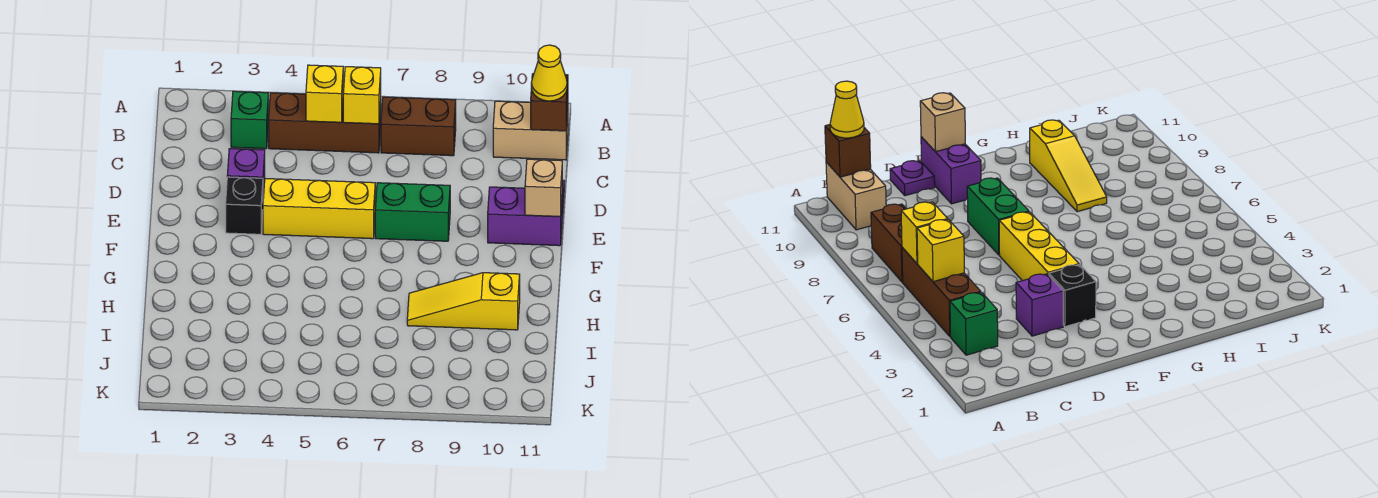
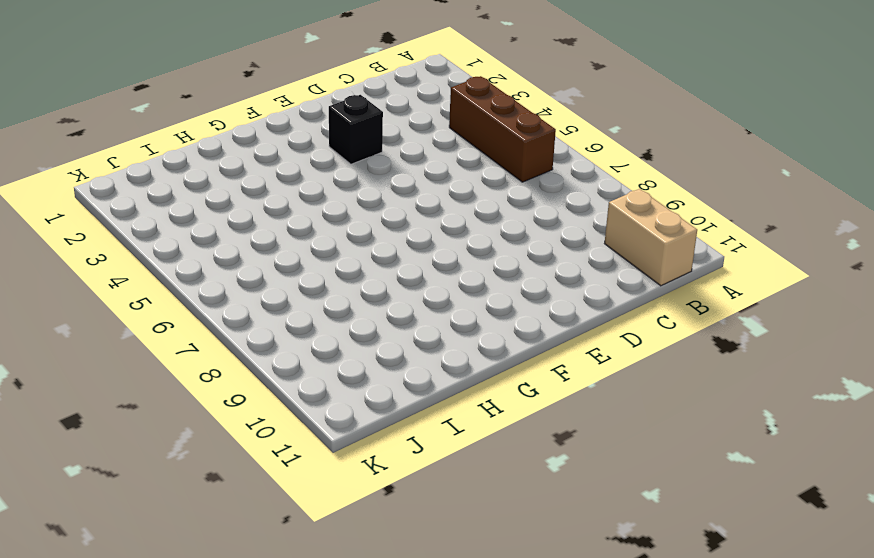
none -> green brick B3 level 1
none -> brown brick B7:B8 level 1
none -> purple brick D3 level 1

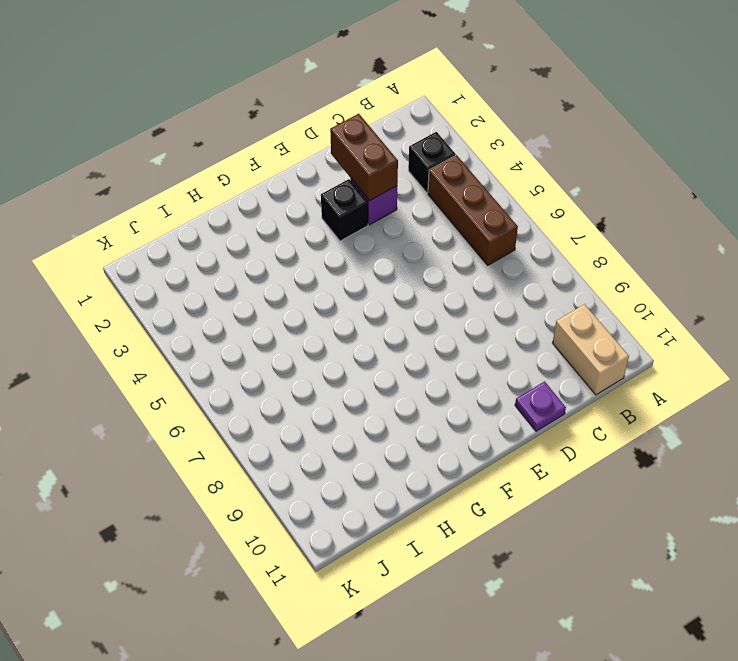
black brick B3 level 1 -> green brick B3 level 1
brown brick D2:D3 level 2 -> brown brick B7:B8 level 1
none -> yellow brick E4:E6 level 1
none -> green brick E7:E8 level 1
none -> purple brick E10:E11 level 1

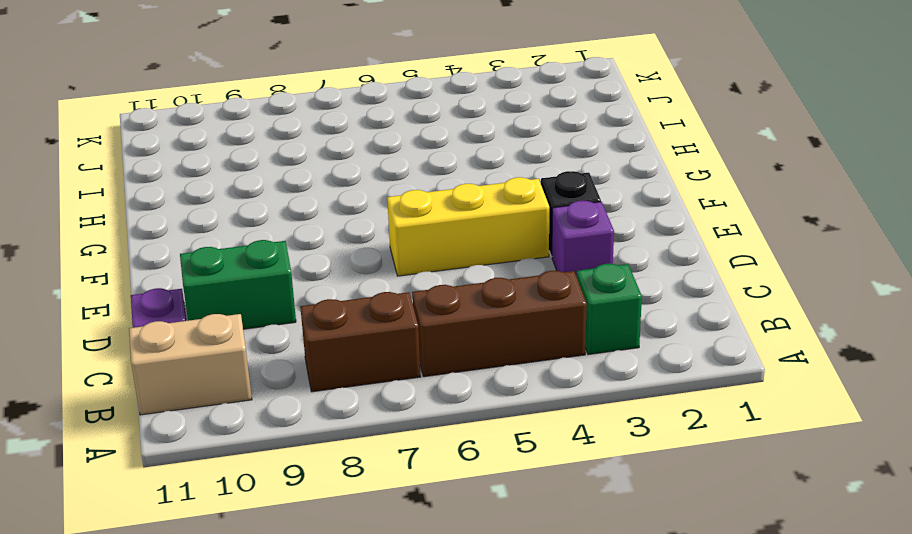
green brick D9:D10 level 1 -> green brick E7:E8 level 1
none -> purple brick E10:E11 level 1
none -> yellow slope H8:H10 level 1 top 10
none -> yellow brick B5 level 2

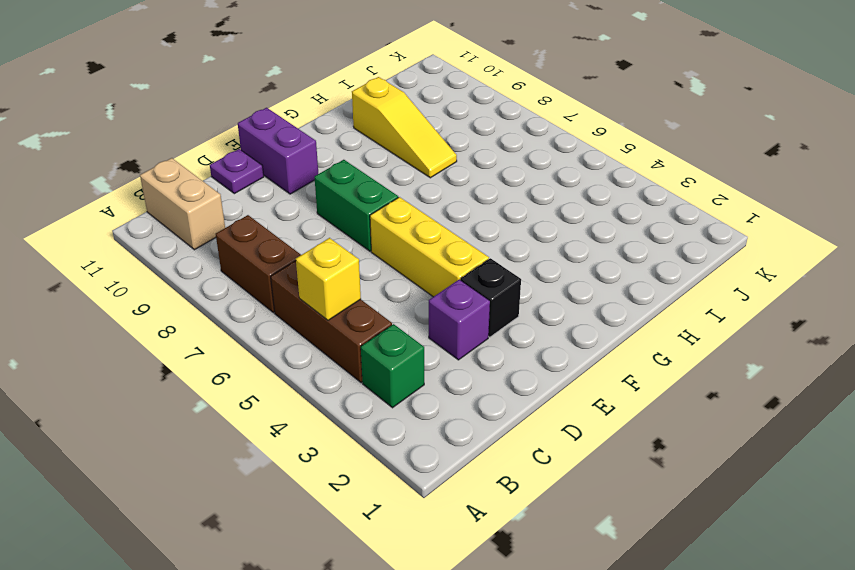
none -> yellow brick B6 level 2
none -> brown brick B11 level 2
none -> tan brick E11 level 2

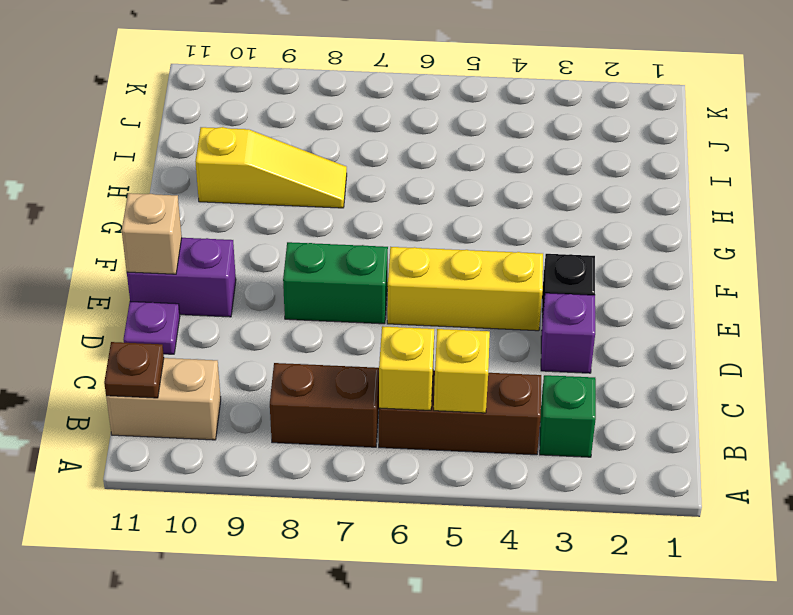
brown plate B11 level 2 -> brown brick B11 level 2
none -> yellow cone B11 level 3

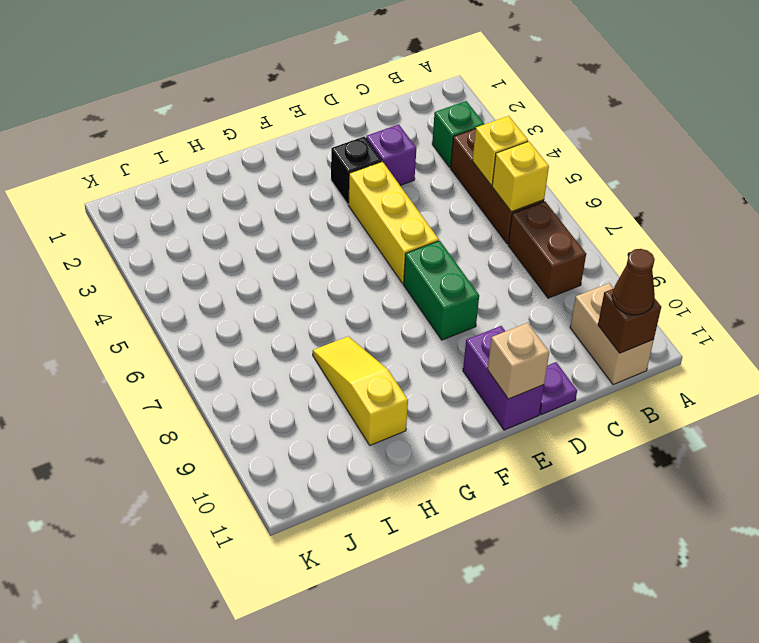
brown cone B11 level 3 -> yellow cone B11 level 3

